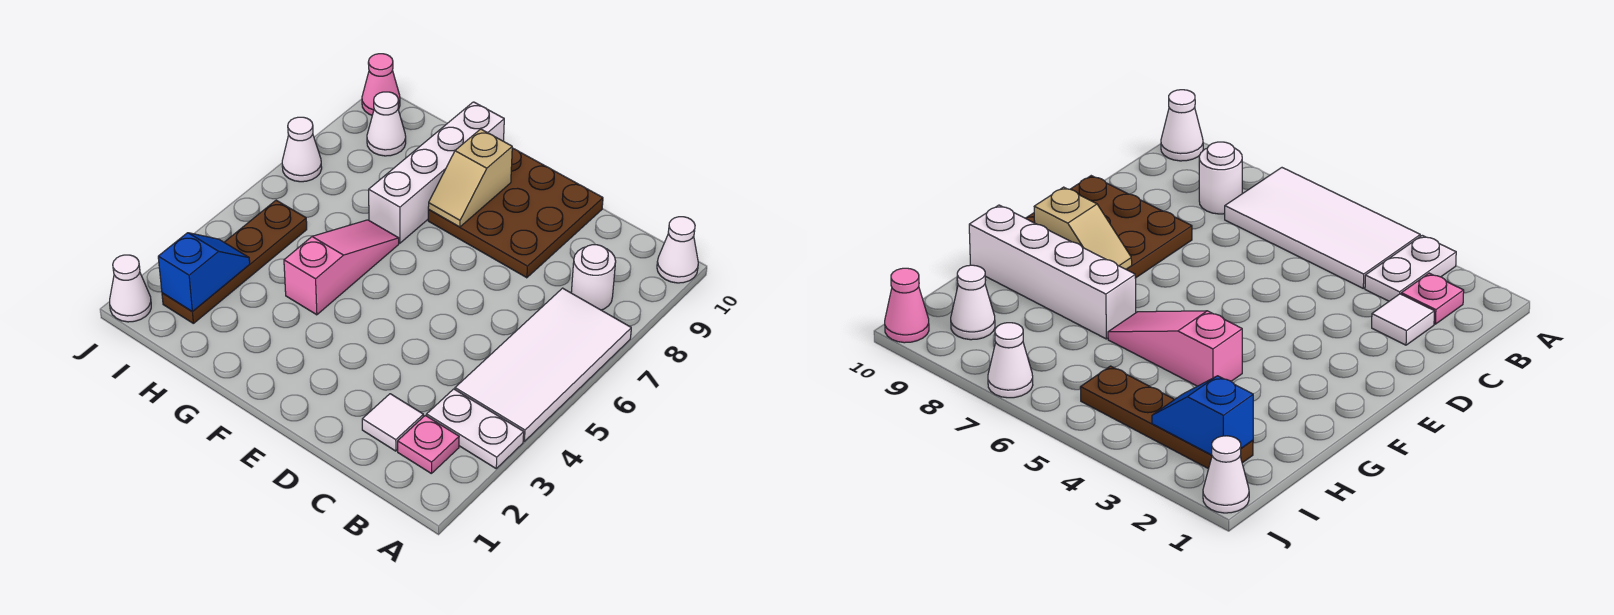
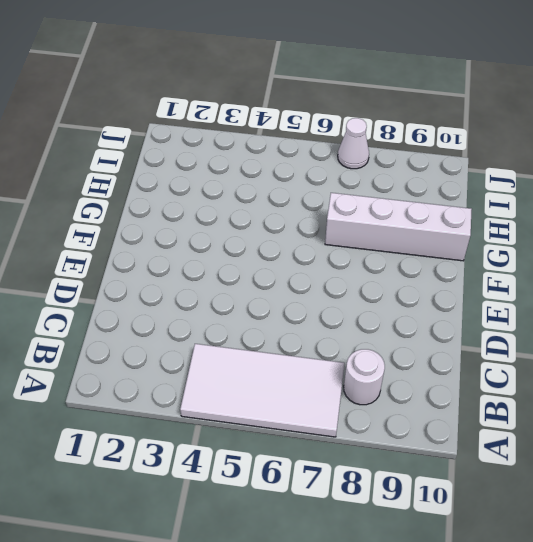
none -> white plate A3:B3 level 1
none -> white cone A10 level 1
none -> pink plate B2 level 1

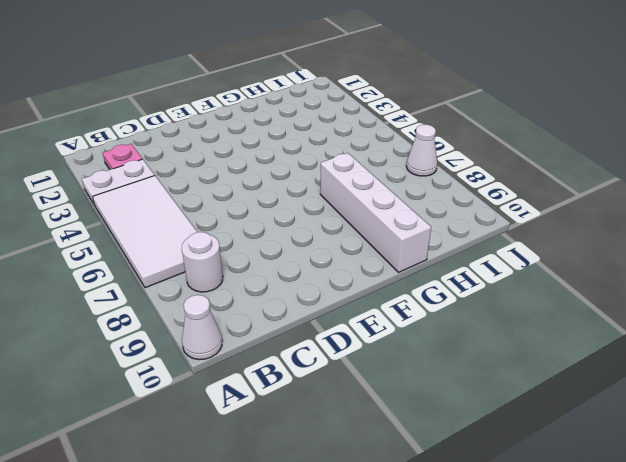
none -> white tile C2 level 1
none -> brown plate D8:F10 level 1
none -> pink slope G4:G6 level 1 top 4

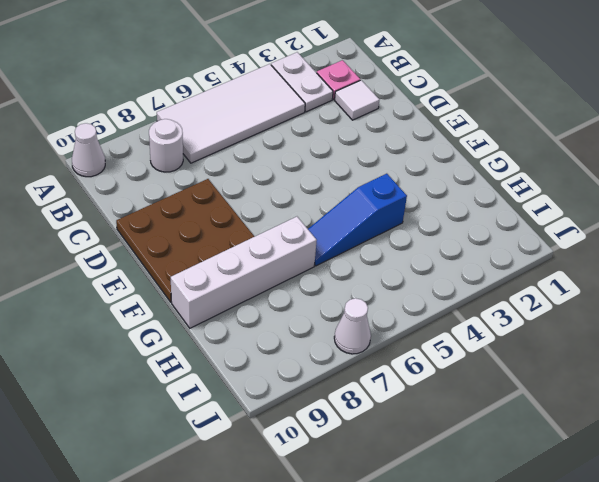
blue slope G4:G6 level 1 top 4 -> pink slope G4:G6 level 1 top 4
none -> brown plate I2:I5 level 1
none -> white cone I9 level 1
none -> white cone J1 level 1

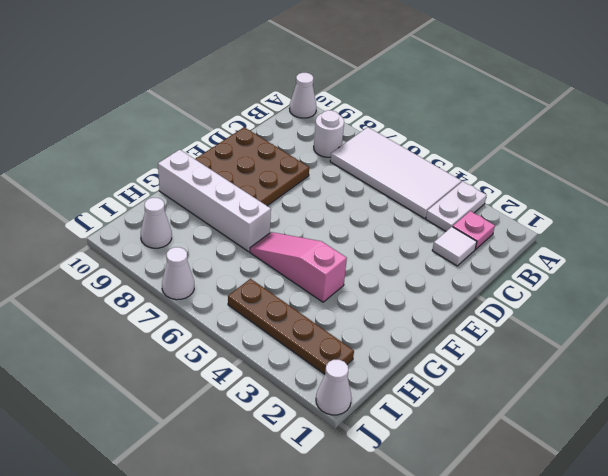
none -> pink cone J10 level 1
none -> tan slope F8:F9 level 2 top 9
none -> blue slope I2:I3 level 2 top 2

